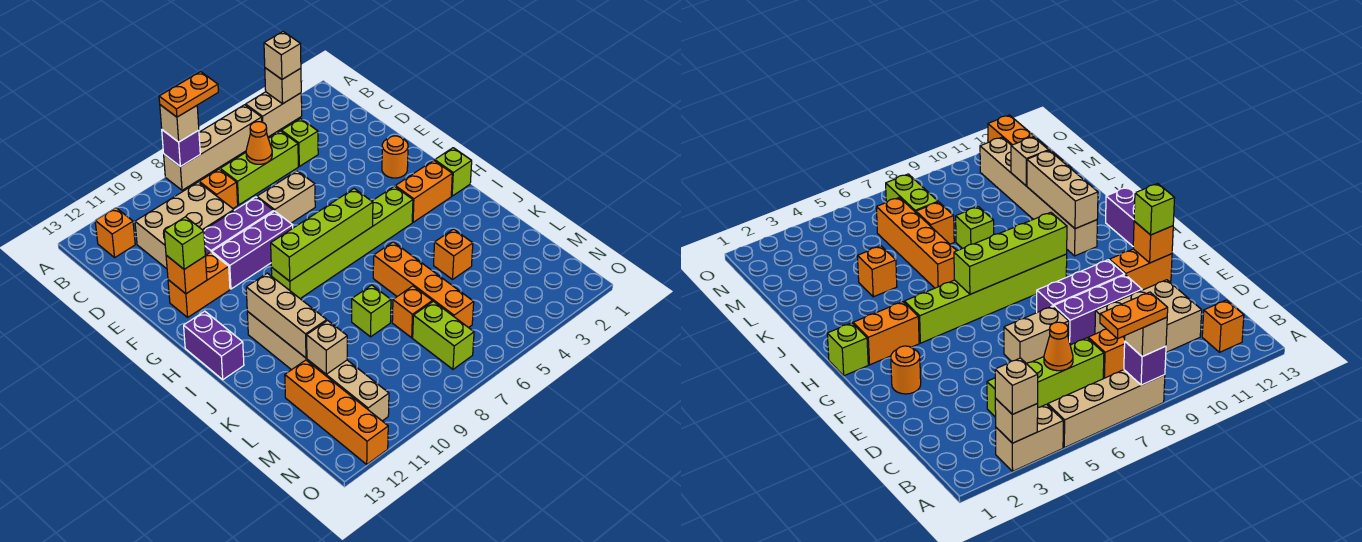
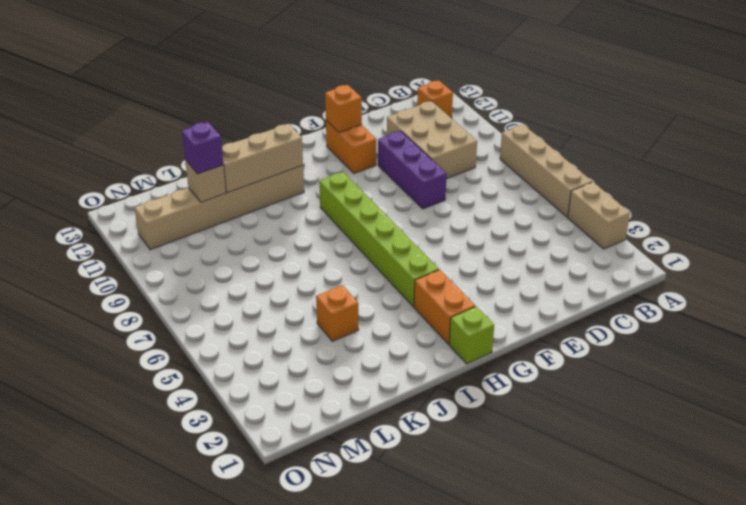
purple brick L11 level 3 -> purple brick A8 level 2
none -> lime brick C4 level 1
none -> lime brick C5:C7 level 1
none -> orange brick C8 level 1
none -> tan brick E6:E7 level 1

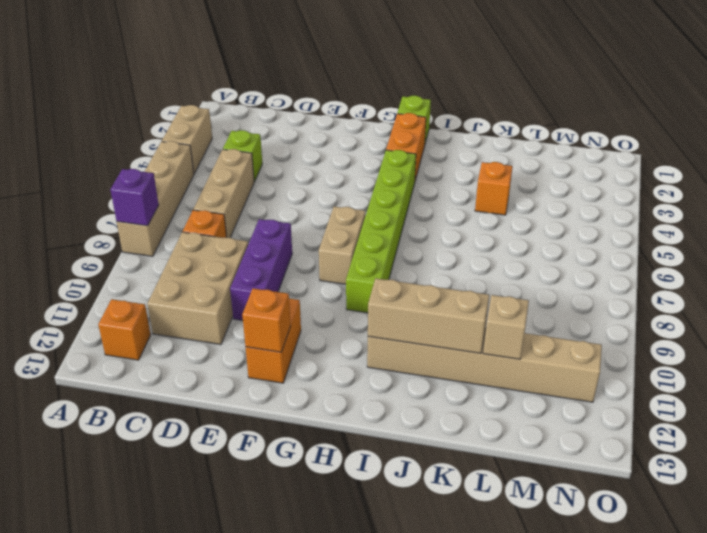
tan brick C5:C7 level 1 -> lime brick C5:C7 level 1
tan brick G7:G8 level 1 -> tan brick E6:E7 level 1
none -> orange round brick F2 level 1
none -> purple brick F8:F10 level 1
none -> purple brick H13:I13 level 1
none -> orange brick J6:M6 level 1

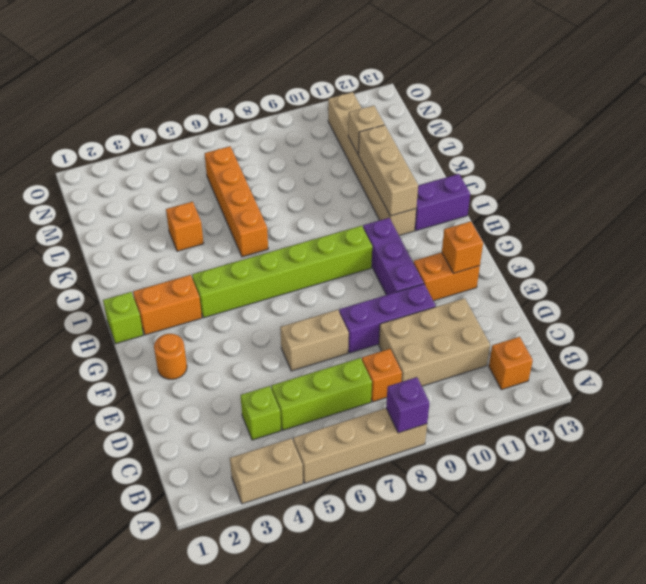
purple brick F10:H10 level 1 -> purple brick F8:F10 level 1
purple brick I12:I13 level 1 -> purple brick H13:I13 level 1
none -> lime brick K8 level 1
none -> orange brick L7 level 1
none -> orange brick L12:O12 level 1
none -> lime brick M7:N7 level 1

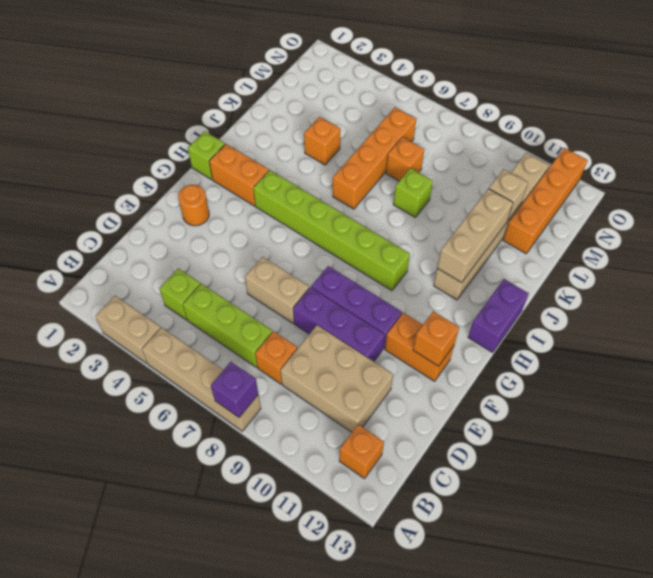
none -> lime brick M7:N7 level 1
none -> tan brick A3 level 2
none -> orange cone C6 level 2
none -> lime brick H6:H9 level 2

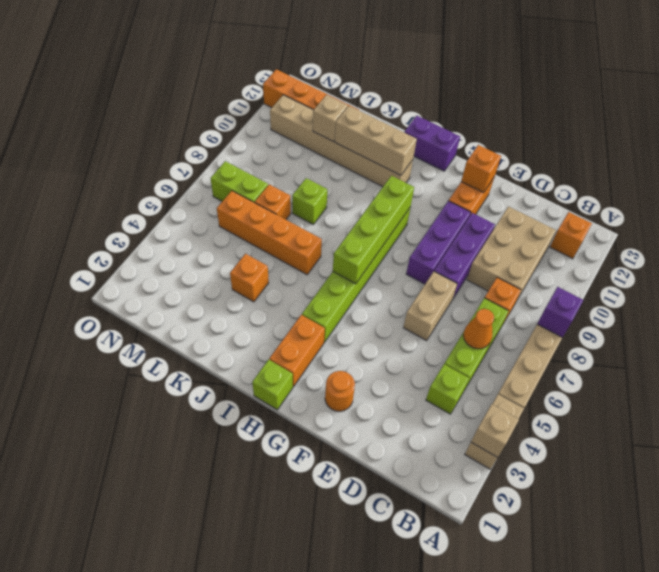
none -> tan brick A3 level 3
none -> tan brick A8 level 3
none -> lime brick F12 level 3
none -> orange plate A7:A8 level 4

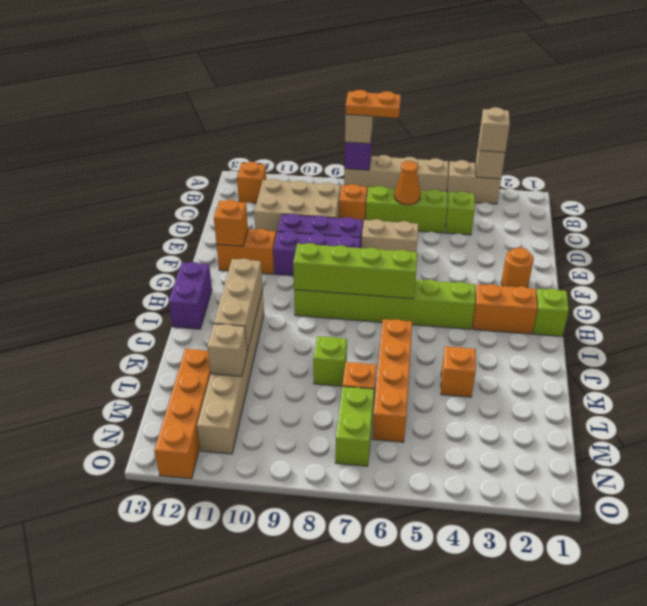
none -> lime brick F12 level 3

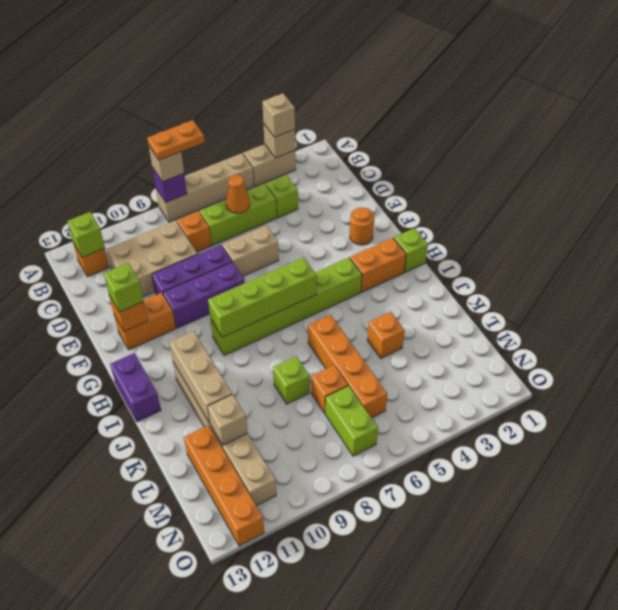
lime brick B12 level 2 -> none

